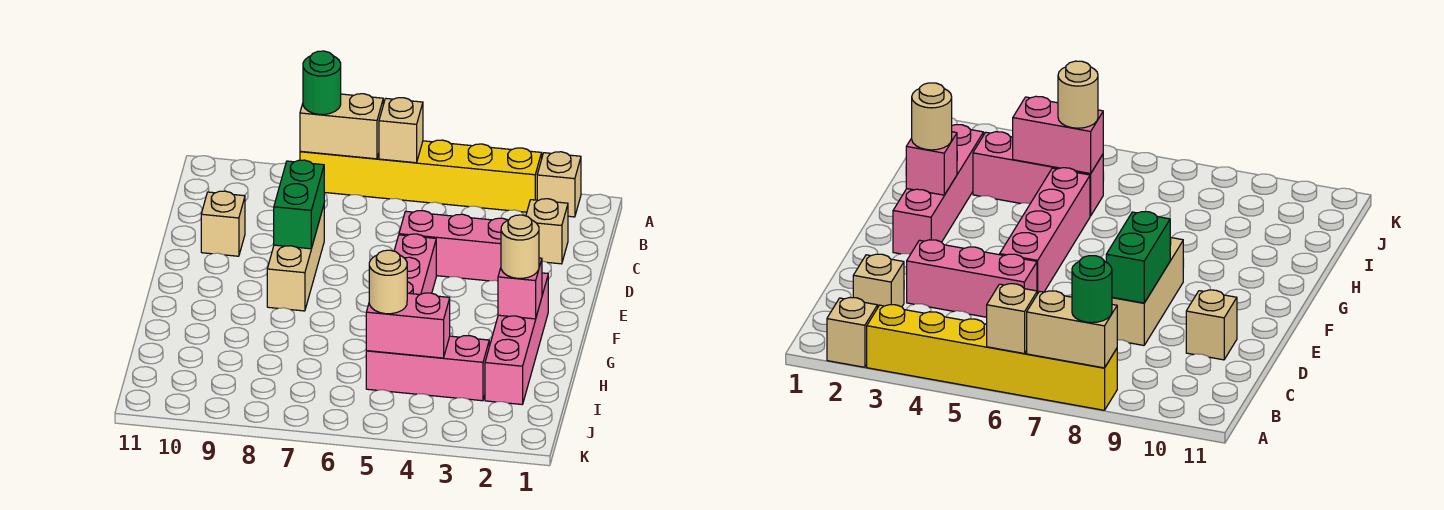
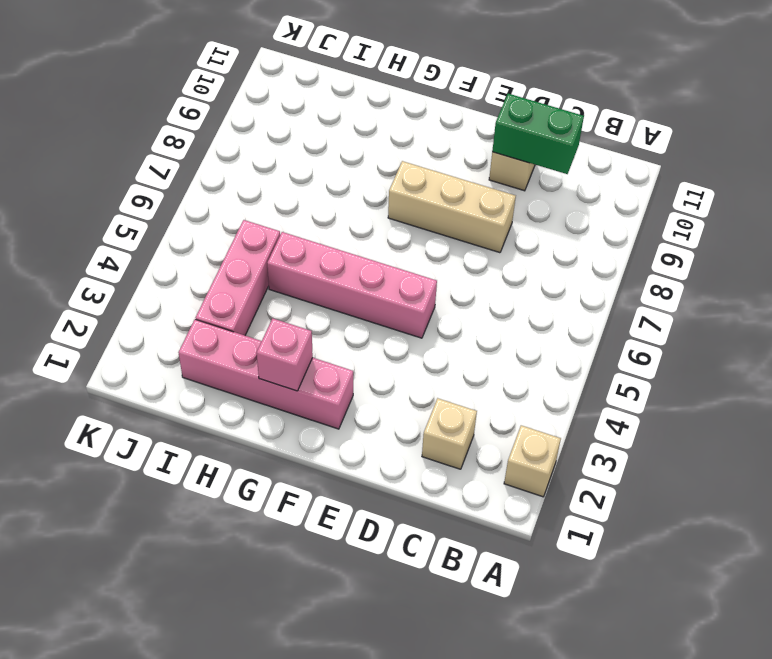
green brick C10:D10 level 2 -> green brick D8:E8 level 2
none -> yellow brick A3:A8 level 1
none -> pink brick D3:D5 level 1
none -> tan brick A6 level 2

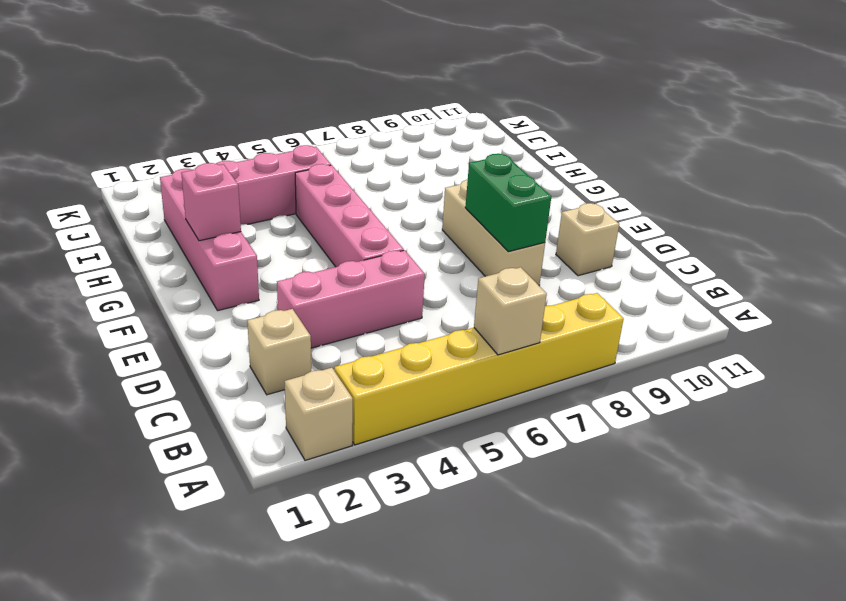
none -> tan brick A7:A8 level 2
none -> pink brick I4:I5 level 2
none -> green round brick A8 level 3

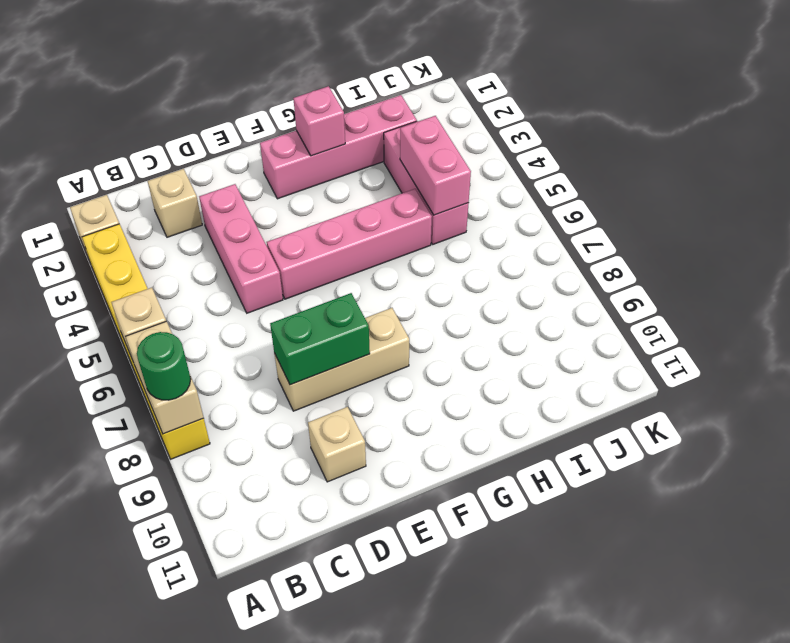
none -> tan round brick G2 level 3
none -> tan round brick I5 level 3

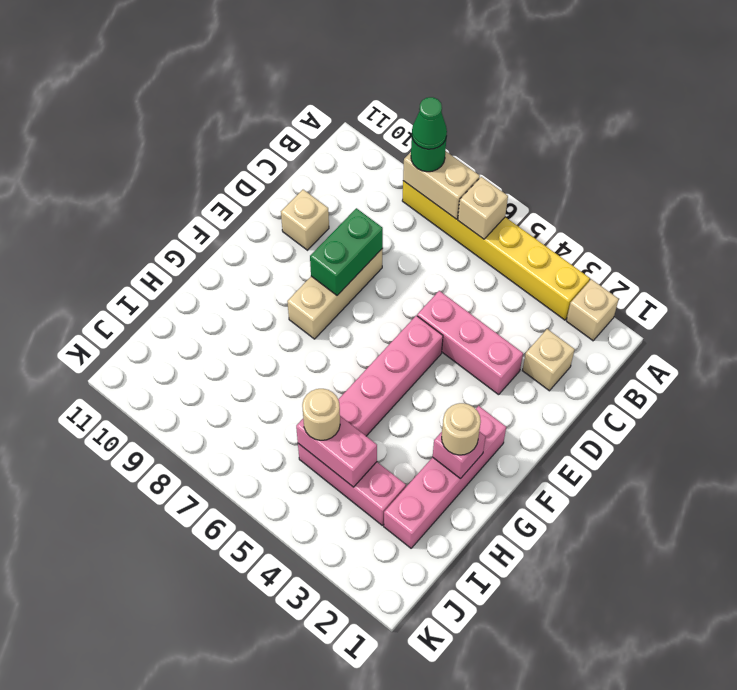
green cone A8 level 4 -> none

